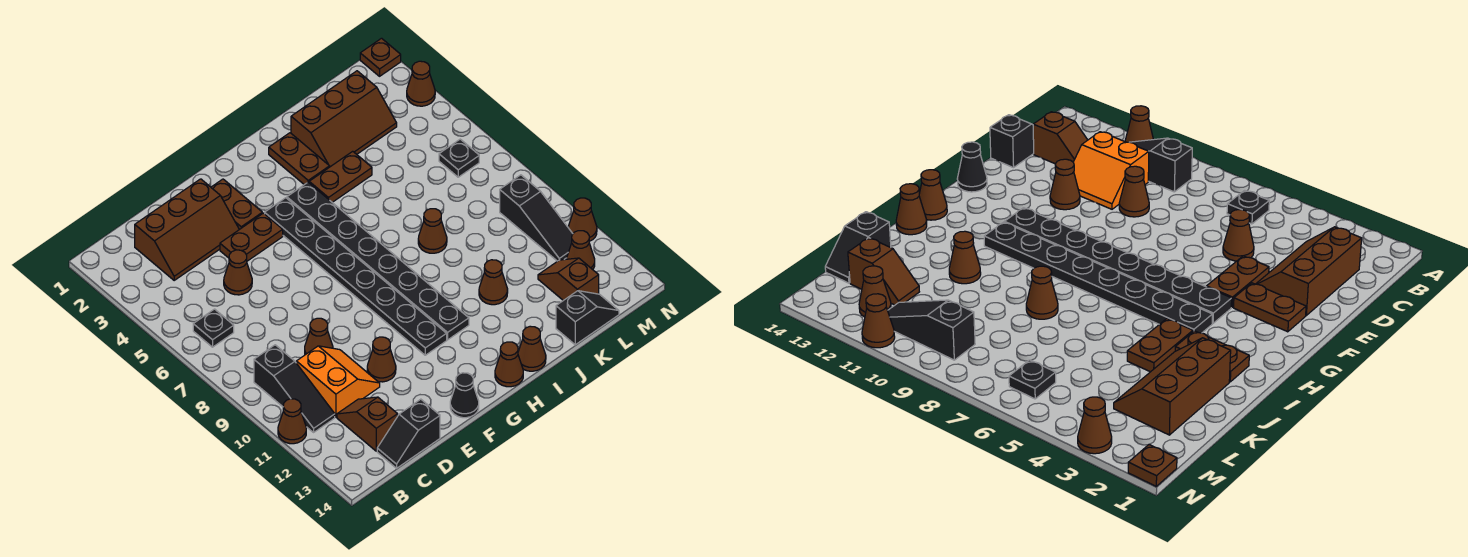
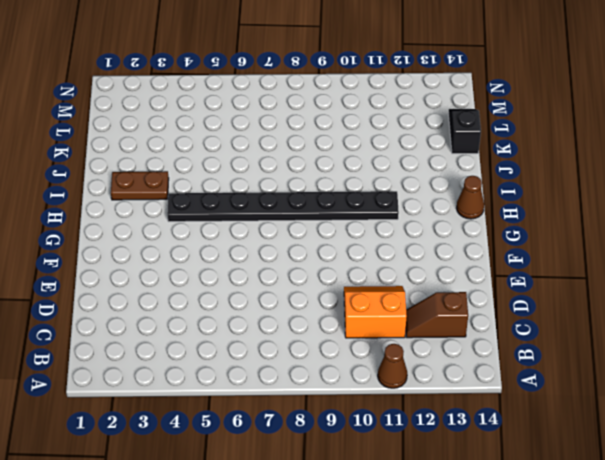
none -> black plate B6 level 1
none -> black slope B9:B11 level 1 top 9
none -> brown slope C2:E3 level 1 top 2
none -> black slope C14:D14 level 1 top D

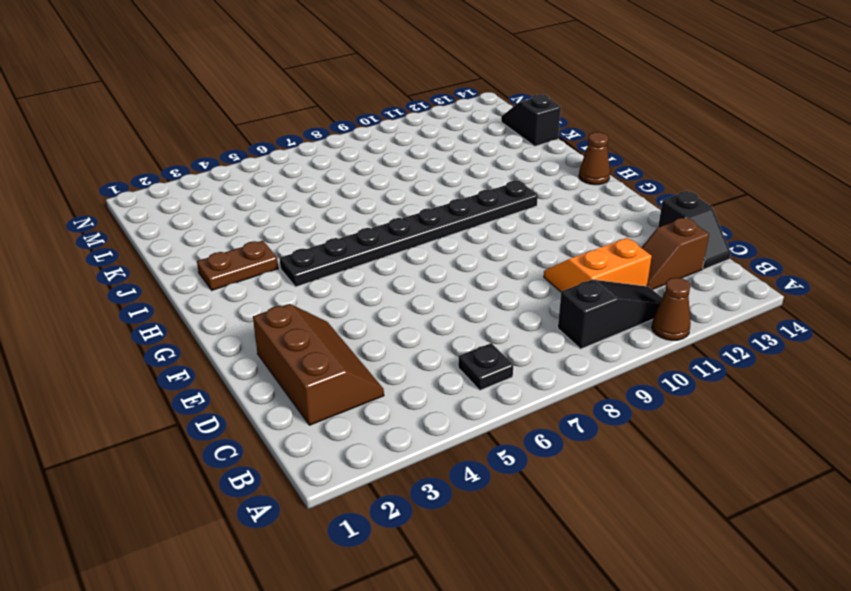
none -> brown cone D5 level 1
none -> brown cone D9 level 1
none -> brown plate E4:F4 level 1
none -> brown cone E11 level 1

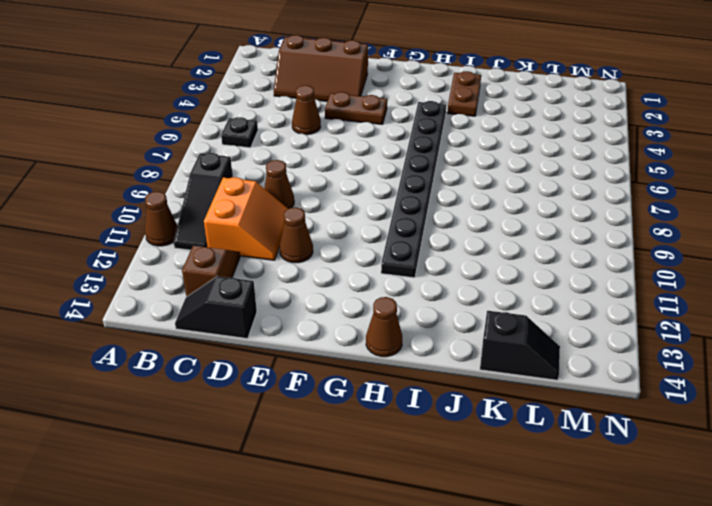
none -> brown plate F2:F3 level 1
none -> black cone F14 level 1
none -> black plate G4:G11 level 1
none -> brown plate I4:J4 level 1

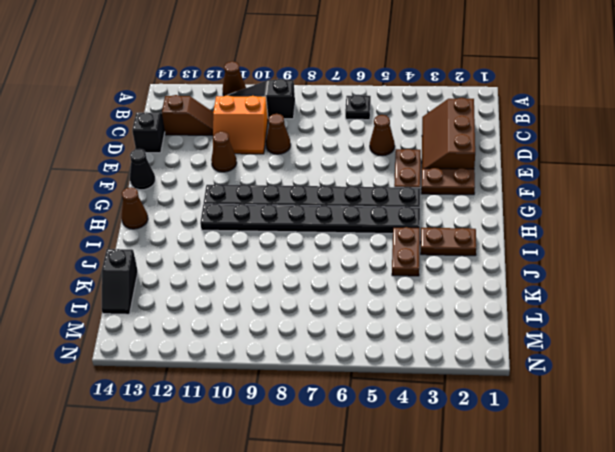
none -> brown cone I14 level 1
none -> brown slope J2:L3 level 1 top 2
none -> brown cone J8 level 1
none -> brown cone J11 level 1

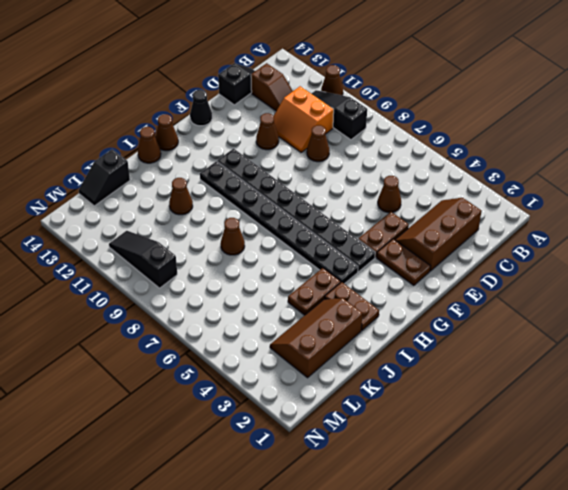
none -> black plate B6 level 1
none -> brown slope L12:L13 level 1 top 13
none -> black plate M6 level 1
none -> brown cone M12 level 1

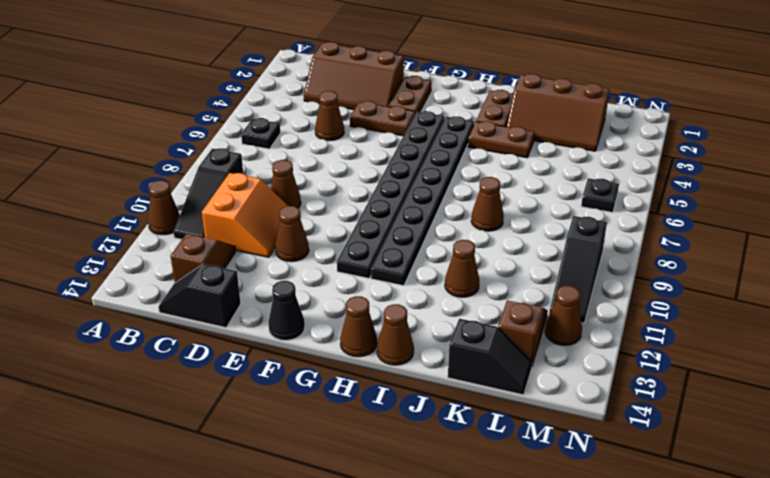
none -> brown plate N1 level 1
none -> brown cone N3 level 1
none -> brown cone N11 level 1

